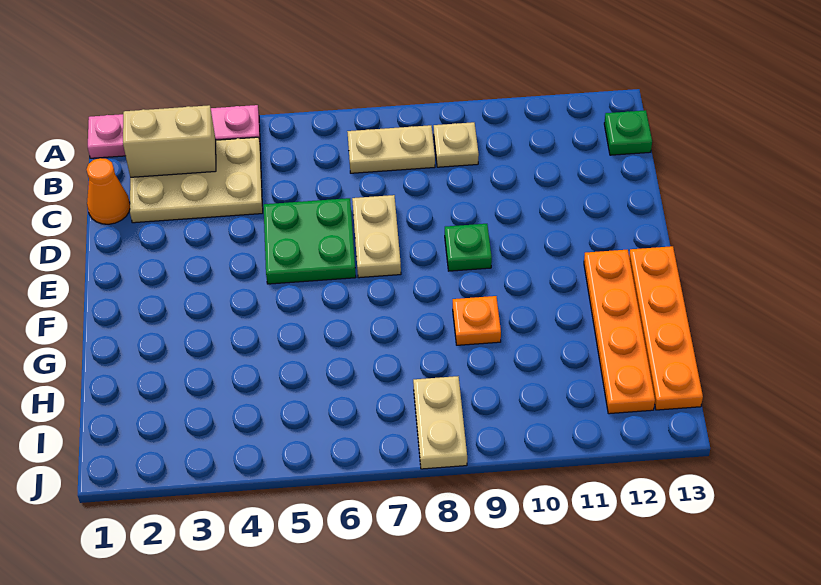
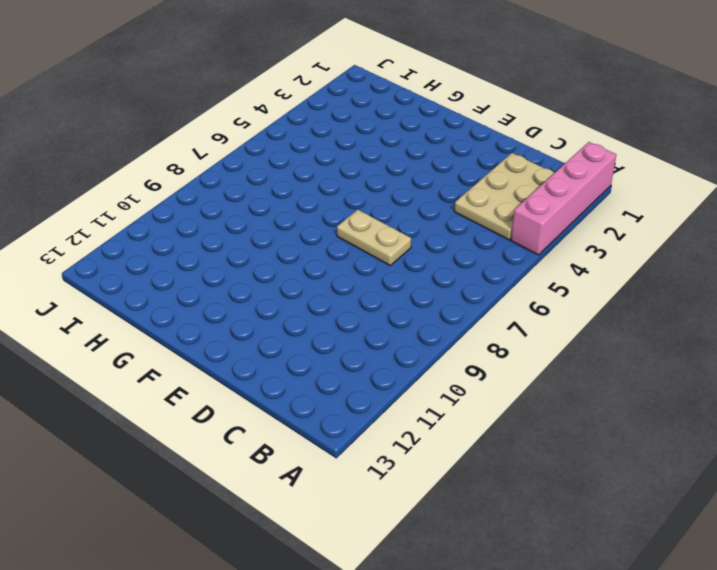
pink brick A1:A4 level 1 -> pink plate A1:A4 level 1
none -> tan plate B7:B8 level 1
none -> tan plate B9 level 1
none -> green plate B13 level 1

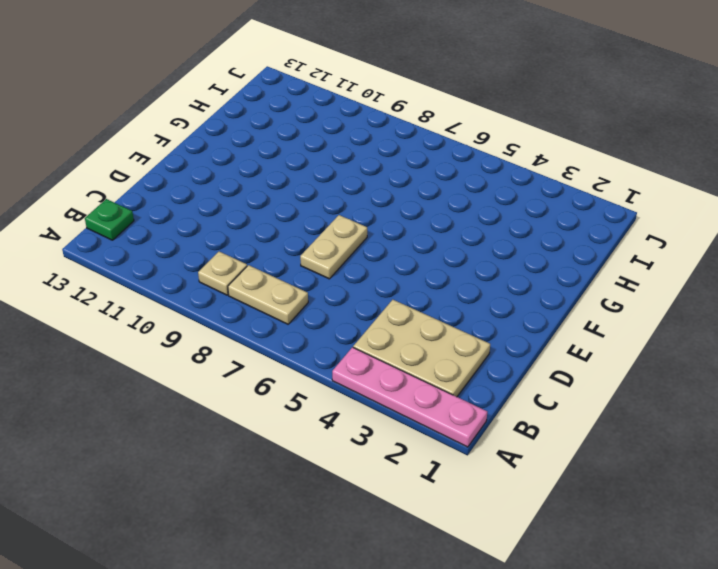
none -> orange cone C1 level 1
none -> green plate D5:E6 level 1
none -> green plate E9 level 1

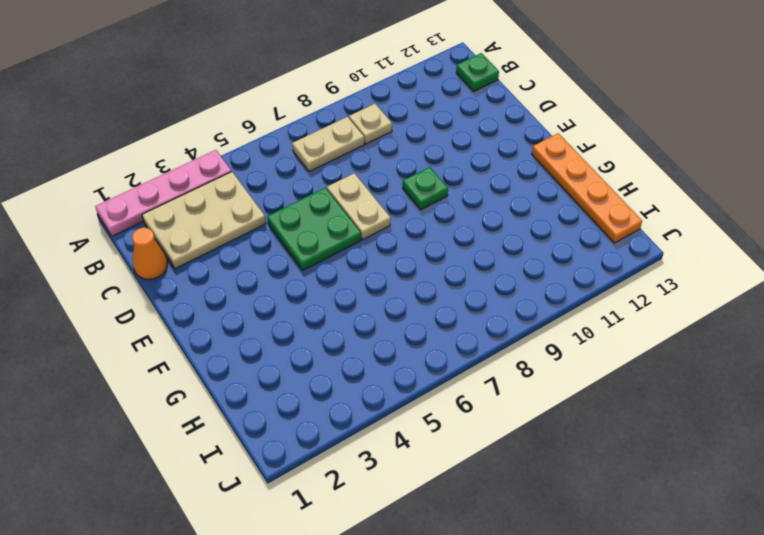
none -> orange plate F12:I12 level 1
none -> orange plate G9 level 1
none -> tan plate I8:J8 level 1

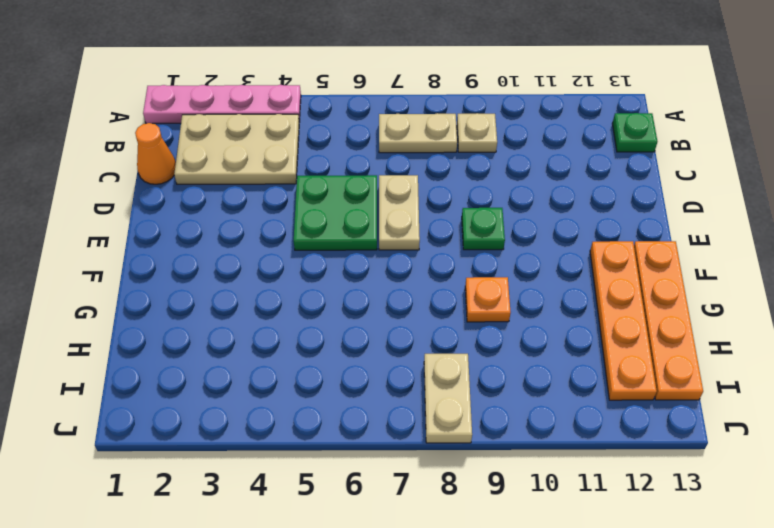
none -> tan brick B2:B3 level 2

